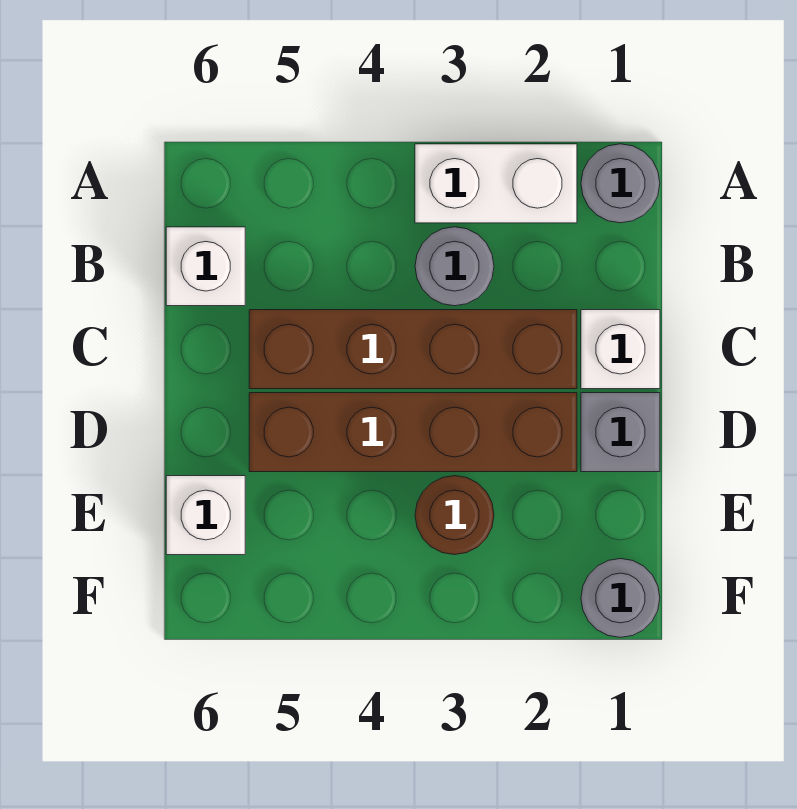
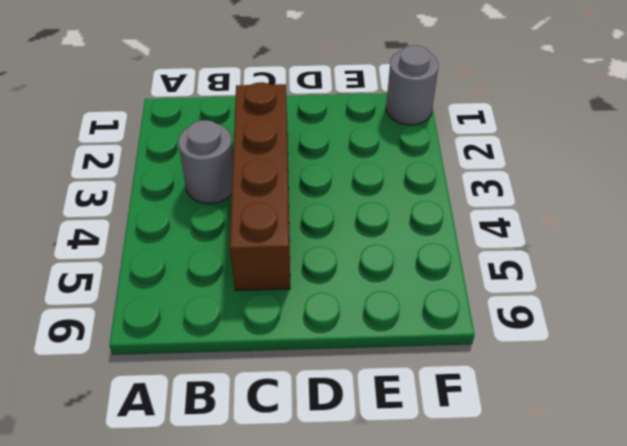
none -> grey round brick A1 level 1
none -> white brick A2:A3 level 1

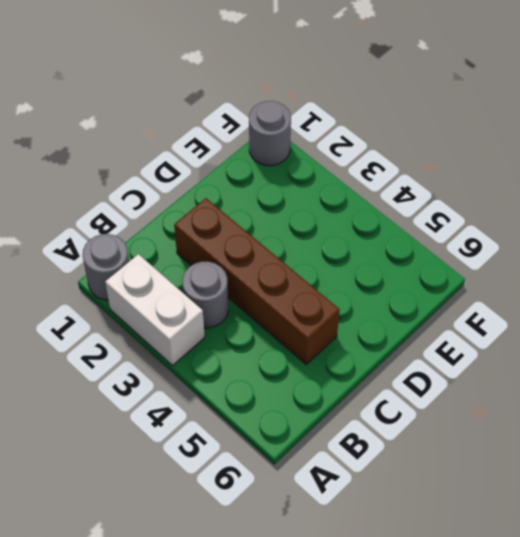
none -> white brick B6 level 1
none -> white brick C1 level 1

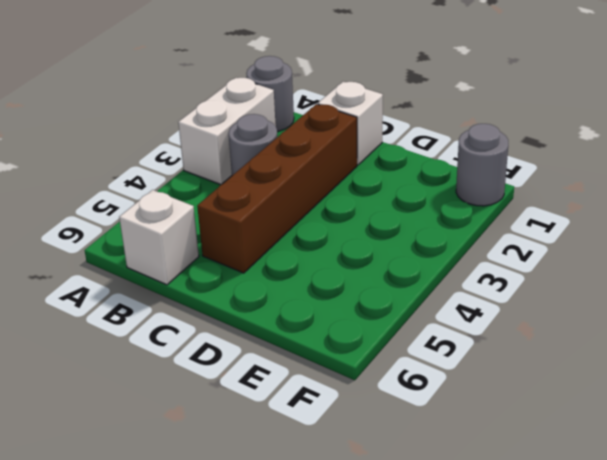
none -> grey brick D1 level 1
none -> brown brick D2:D5 level 1

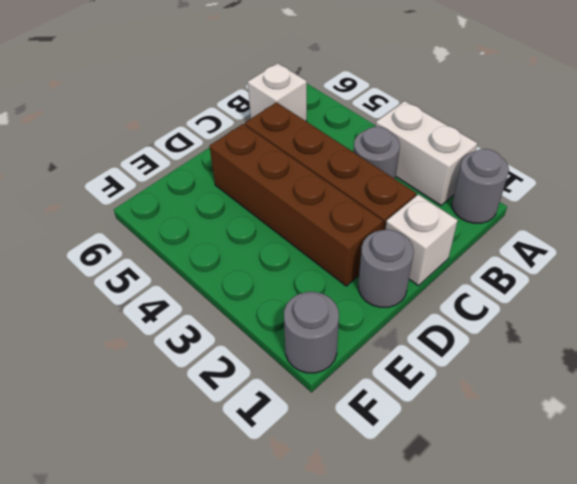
grey round brick D1 level 1 -> grey brick D1 level 1
none -> brown round brick E3 level 1
none -> white brick E6 level 1

